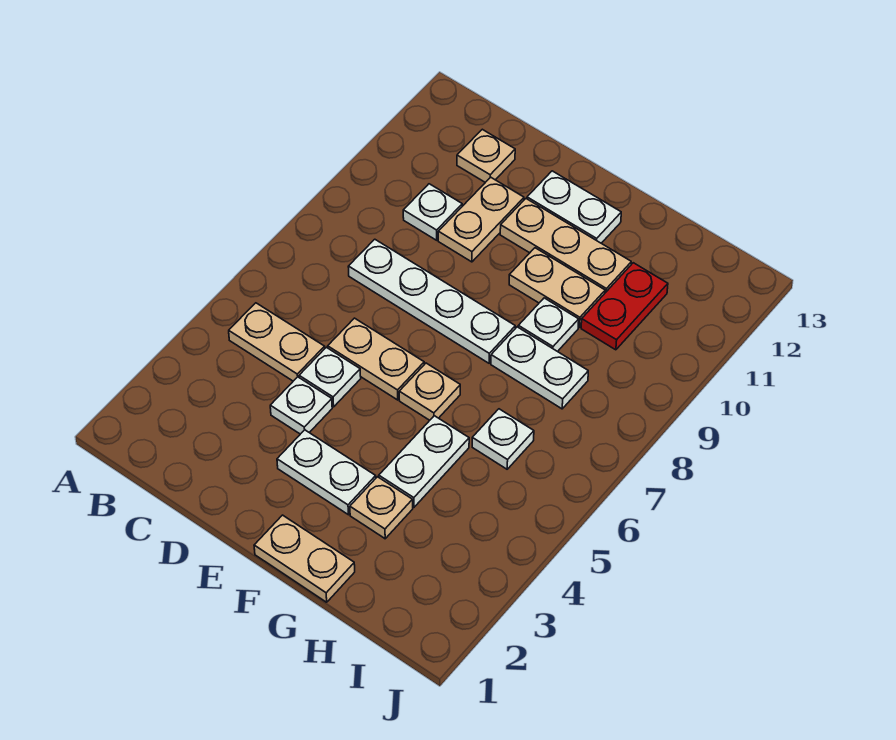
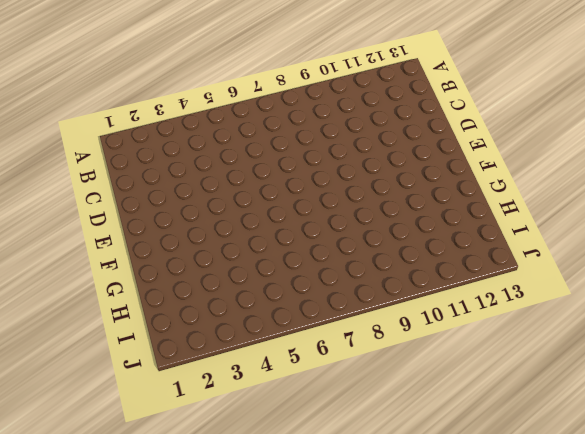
none -> tan plate B5:C5 level 1
none -> white plate C8:F8 level 1
none -> white plate C10 level 1

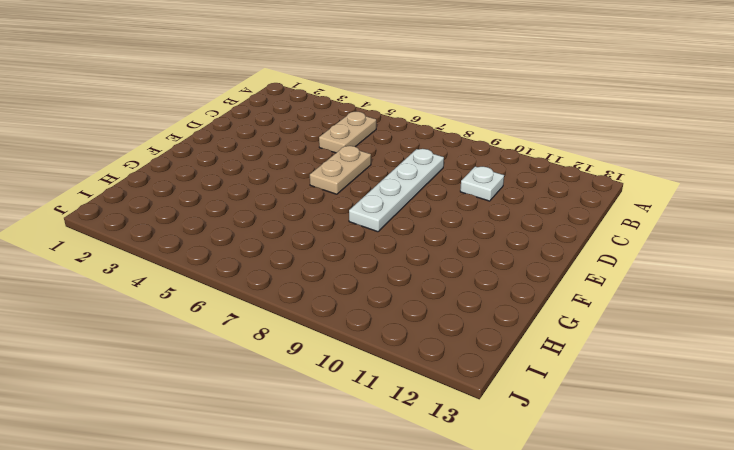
none -> tan plate C12 level 1
none -> white plate D4 level 1
none -> white plate D5 level 1

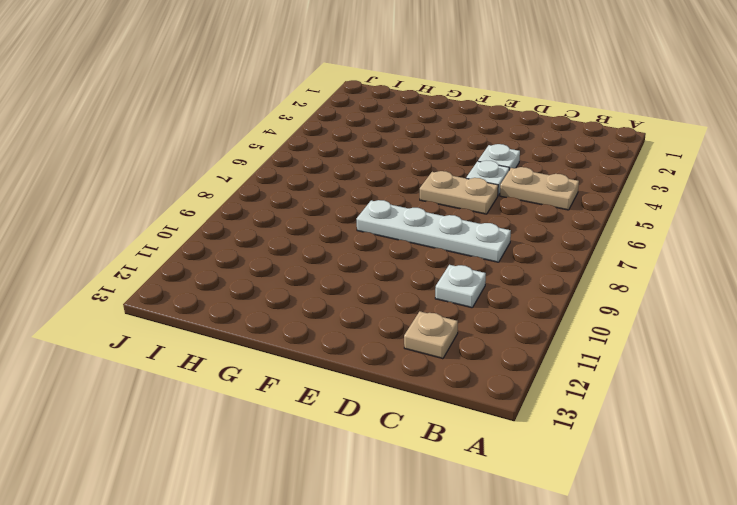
none -> tan plate D10:D11 level 1
none -> white plate E3:F3 level 1
none -> tan plate E11:G11 level 1

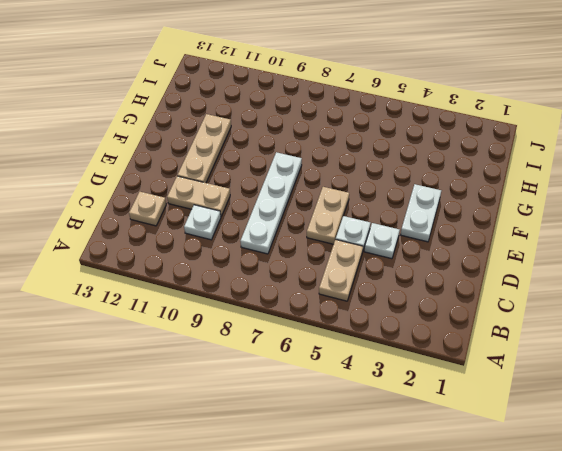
none -> white plate E12:F12 level 1
none -> tan plate F1:G1 level 1
none -> tan plate F6 level 1

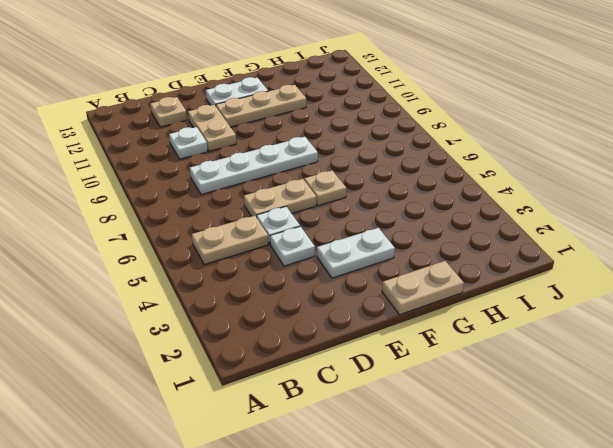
none -> tan plate F10:G10 level 1
none -> tan plate G3 level 1
none -> white plate G4:G5 level 1

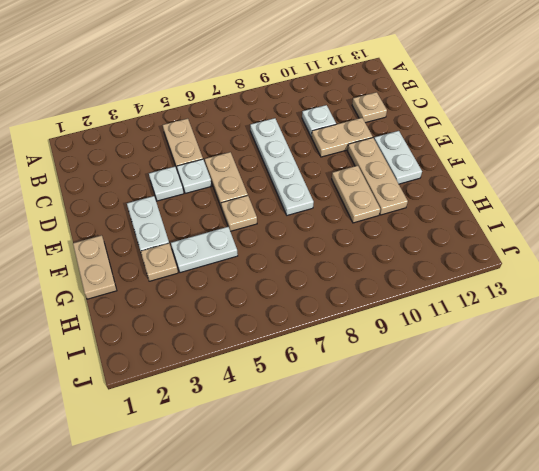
none -> white plate G8:H8 level 1
none -> white plate G9 level 1
none -> white plate H6 level 1

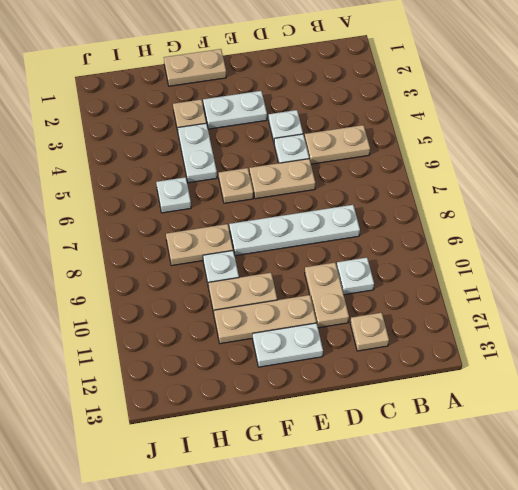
tan plate G8:H8 level 1 -> white plate G8:H8 level 1
none -> red plate H10:H11 level 1

